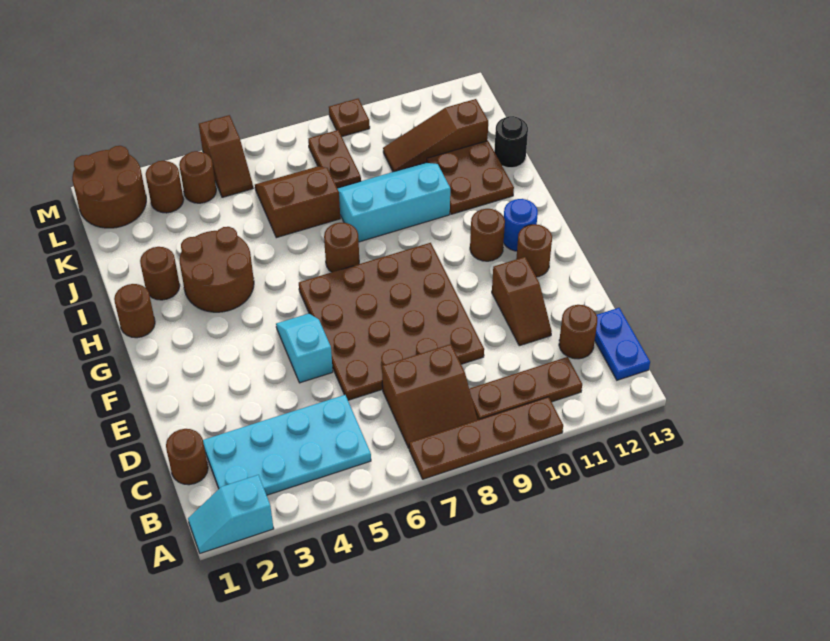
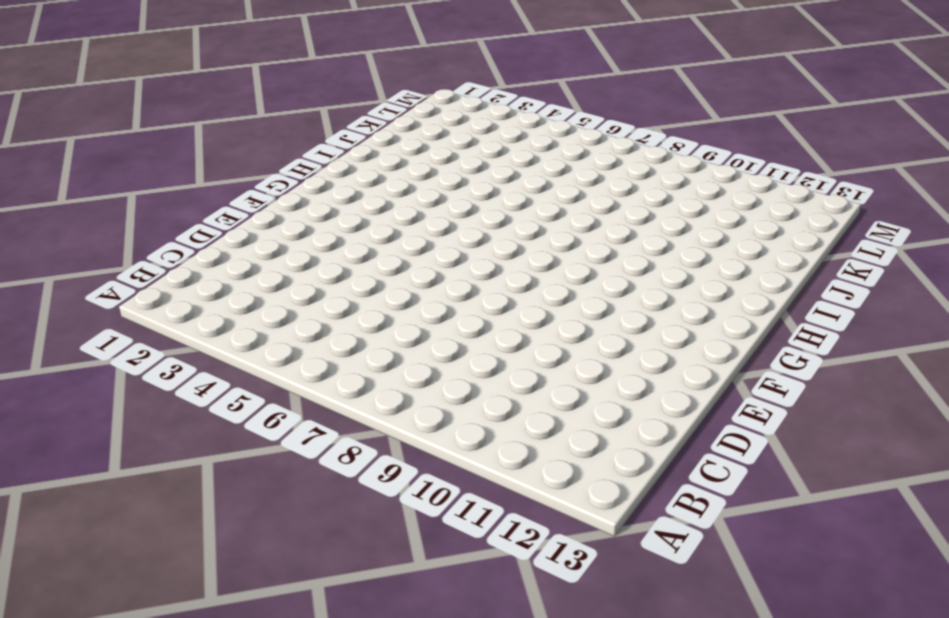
none -> cyan slope A1:A2 level 1 top 2
none -> brown plate A7:A10 level 1
none -> cyan plate B2:C5 level 1

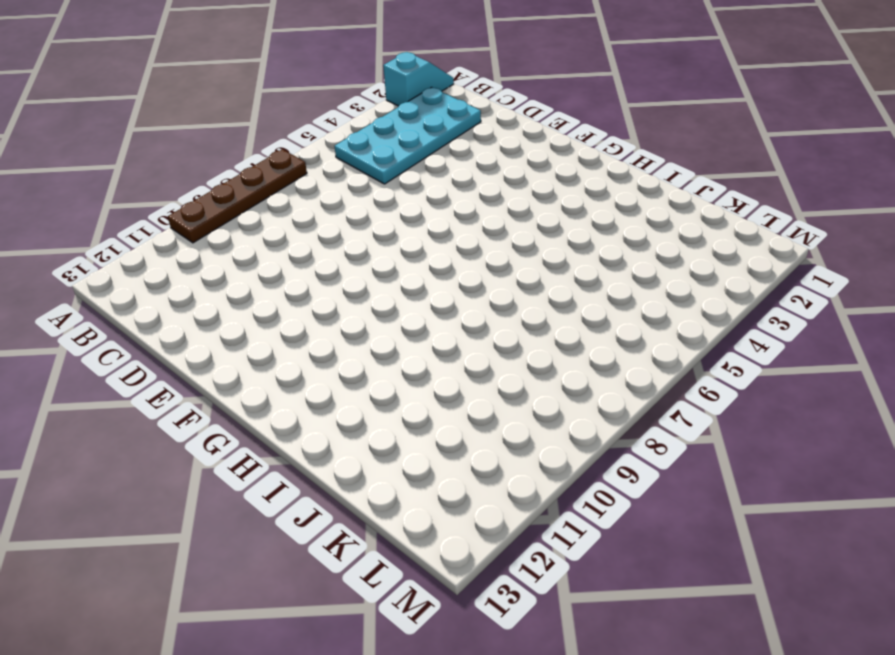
none -> brown slope B7:C8 level 1 top C
none -> brown plate B9:B11 level 1
none -> blue plate B13:C13 level 1

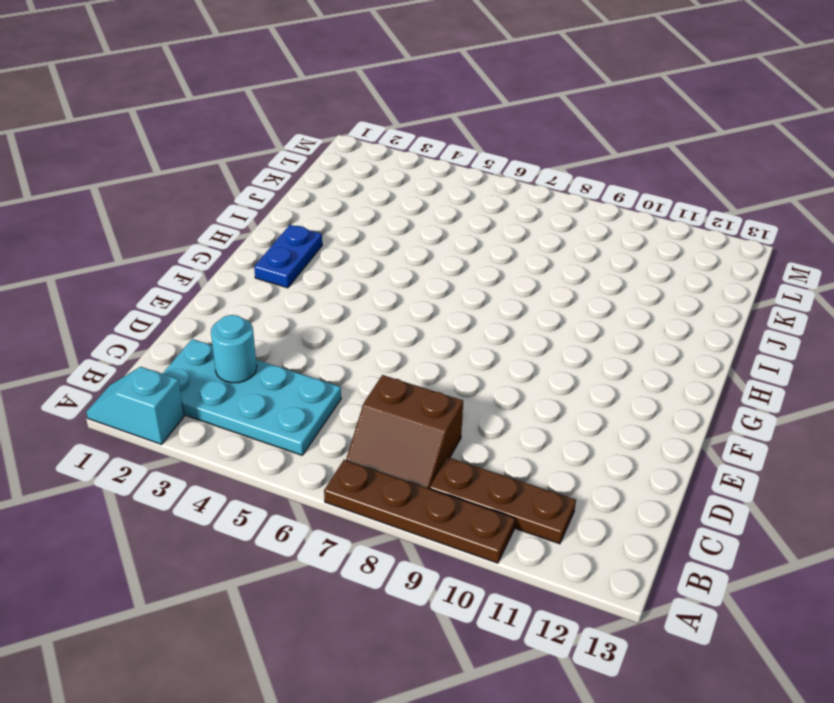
cyan round brick C3 level 2 -> none
blue plate G2:H2 level 1 -> blue plate B13:C13 level 1
none -> brown round brick C1 level 1
none -> brown round brick C12 level 1
none -> brown plate D6:G9 level 1

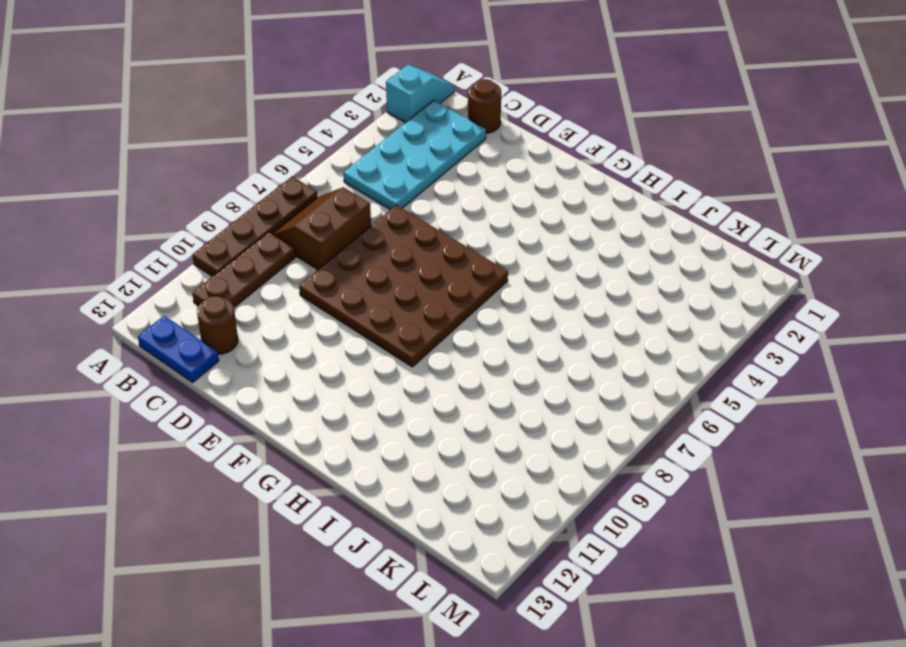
none -> brown slope D11:E11 level 1 top E
none -> cyan slope E5:F5 level 1 top E
none -> brown round brick F12 level 1

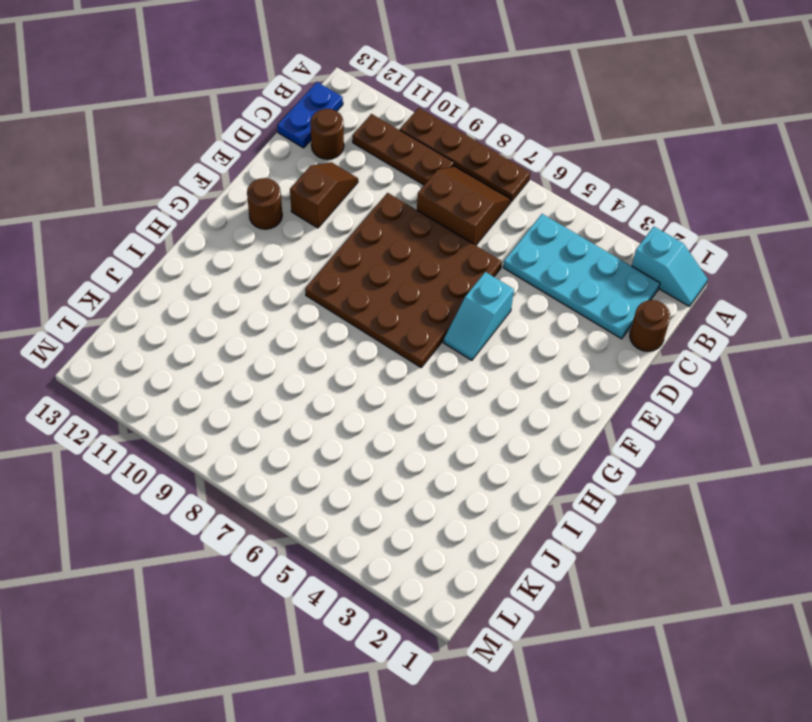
none -> brown round brick G11 level 1
none -> blue round brick G12 level 1
none -> brown round brick H1 level 1

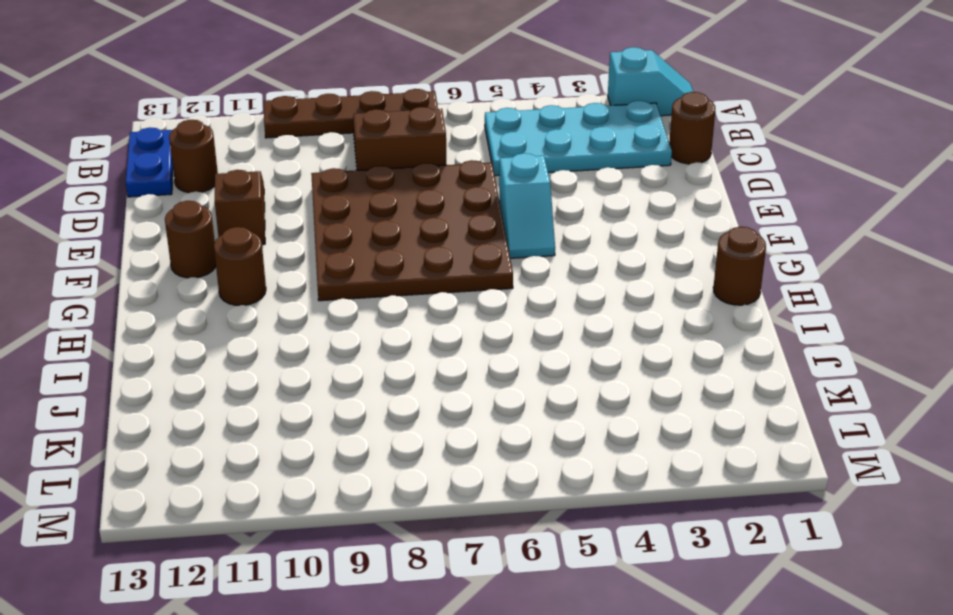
none -> brown plate B9:B11 level 1
none -> blue round brick G12 level 1
none -> brown round brick H3:I4 level 1

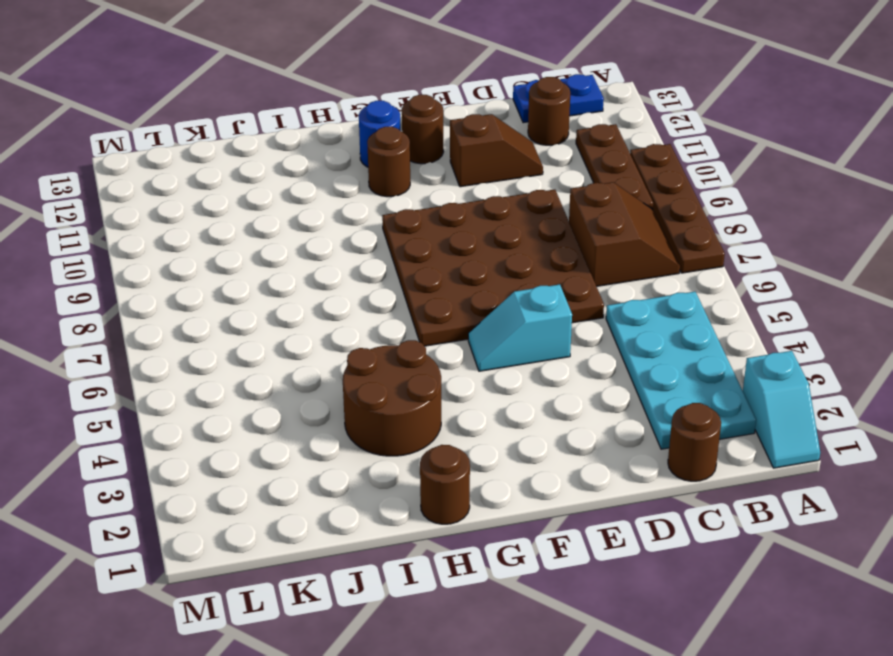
none -> brown round brick H7 level 1
none -> brown round brick I2 level 1
none -> cyan slope I8:J10 level 1 top I

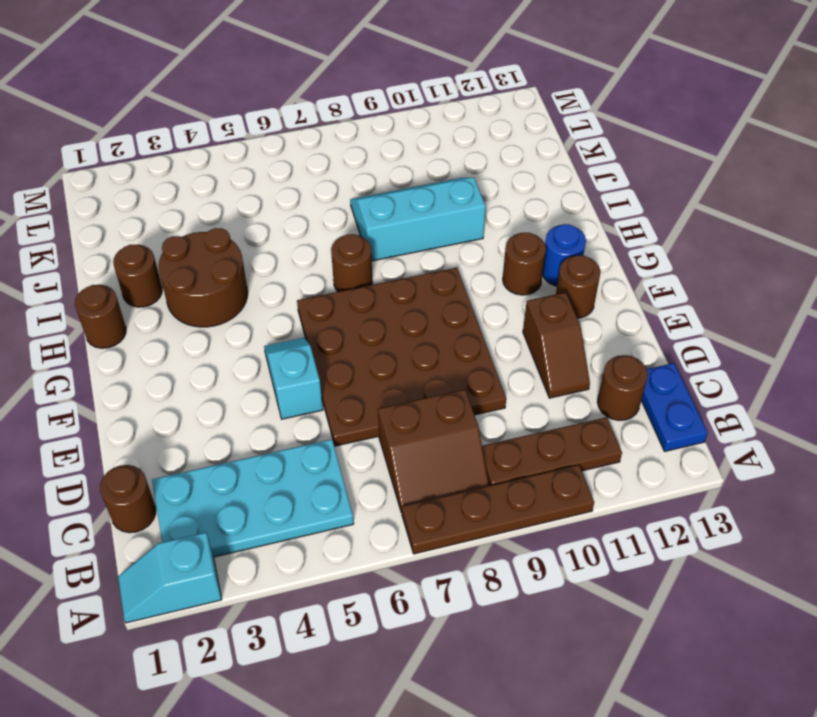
none -> brown plate I11:J12 level 1
none -> brown slope J6:K7 level 1 top J
none -> black round brick J13 level 1

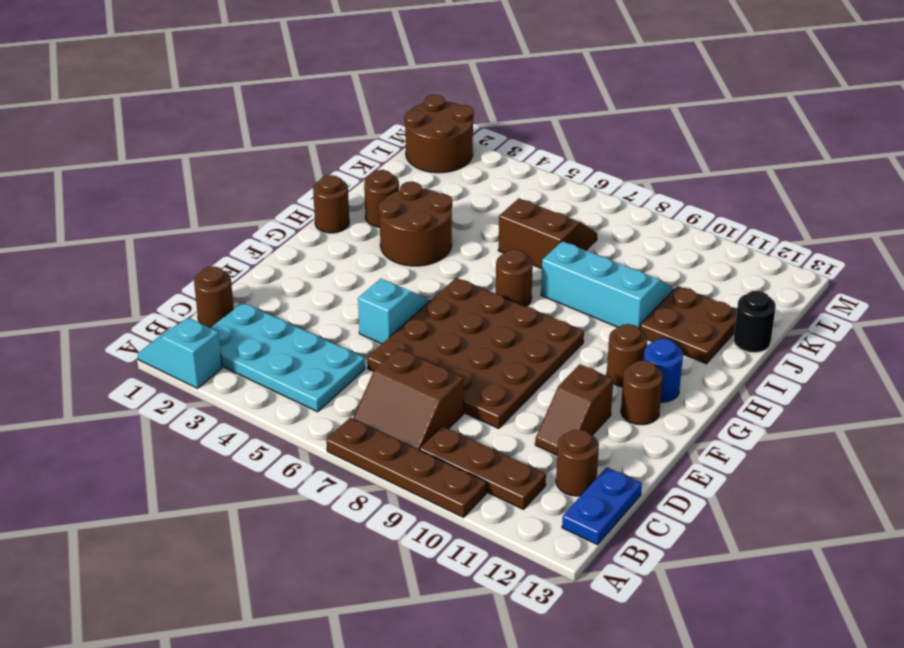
none -> brown plate K8:L8 level 1
none -> brown slope K10:K12 level 1 top 12
none -> brown round brick L3 level 1

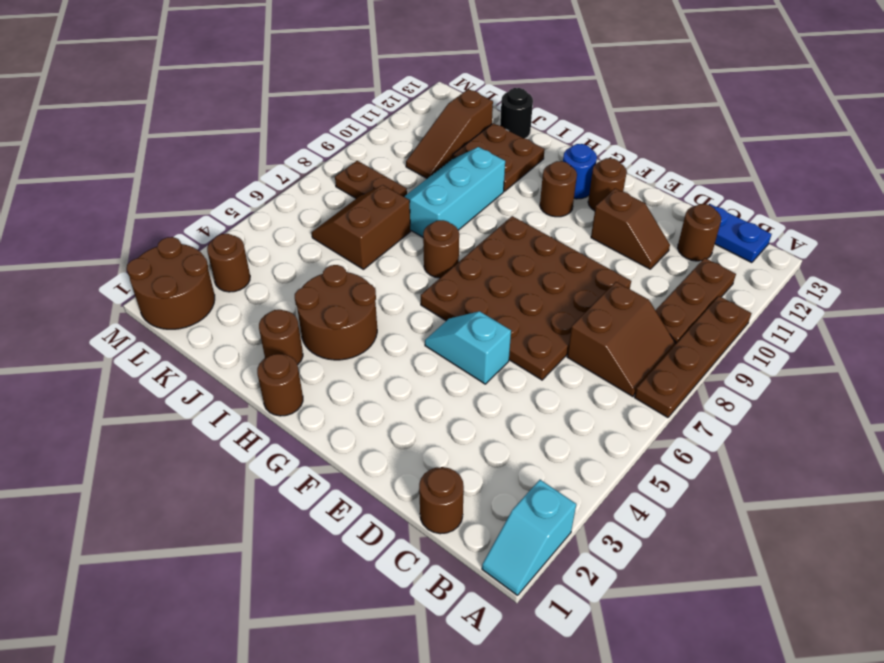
none -> cyan plate B2:C5 level 1
none -> brown round brick L4 level 1
none -> brown slope L5:M5 level 1 top M

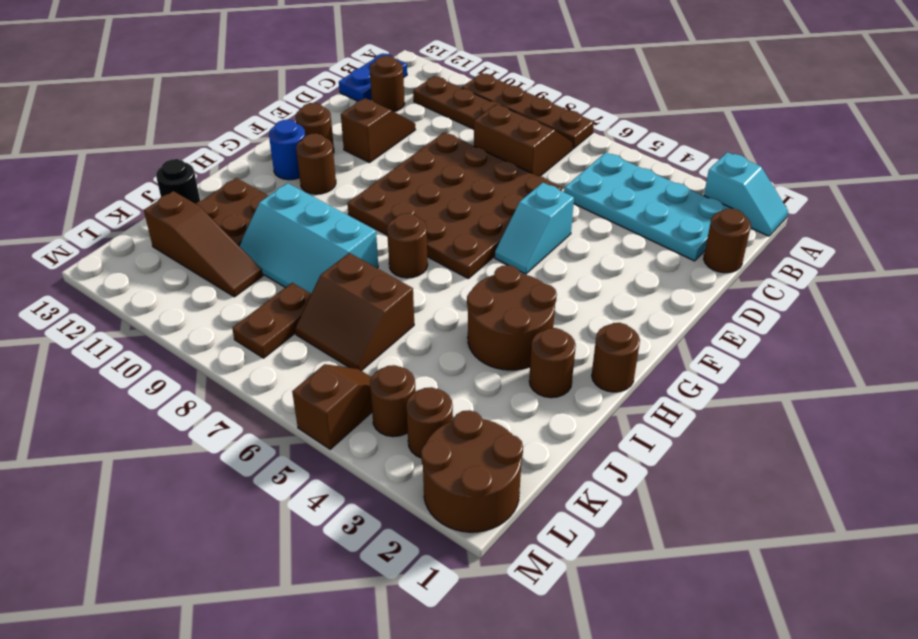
none -> brown plate M9 level 1

